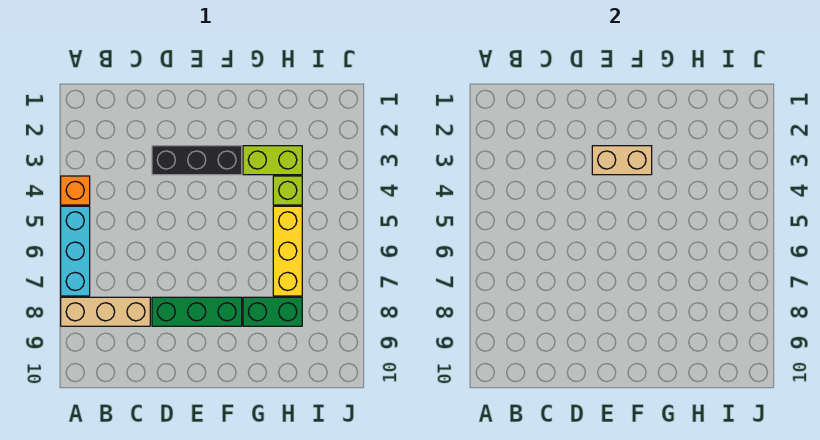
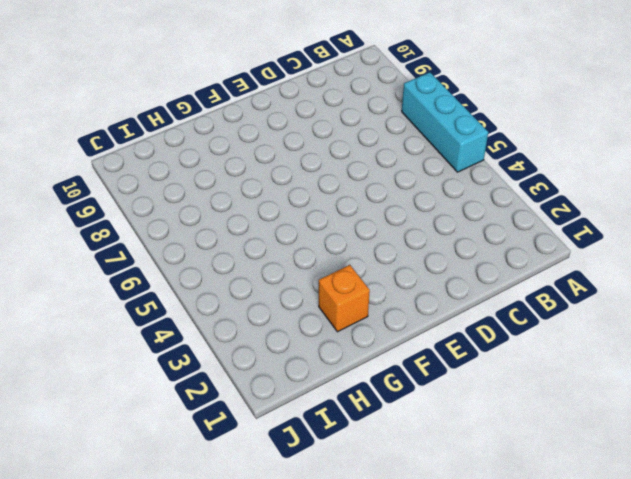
orange brick G2 level 1 -> orange brick A4 level 1
none -> tan brick A8:C8 level 1
none -> black brick D3:F3 level 1

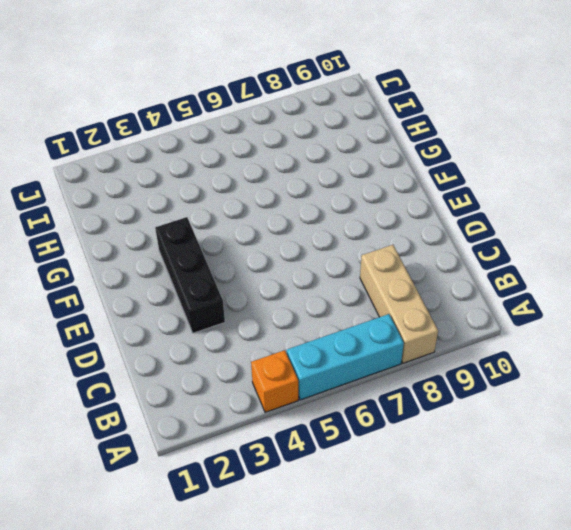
none -> green brick D8:F8 level 1
none -> lime brick G3:H3 level 1

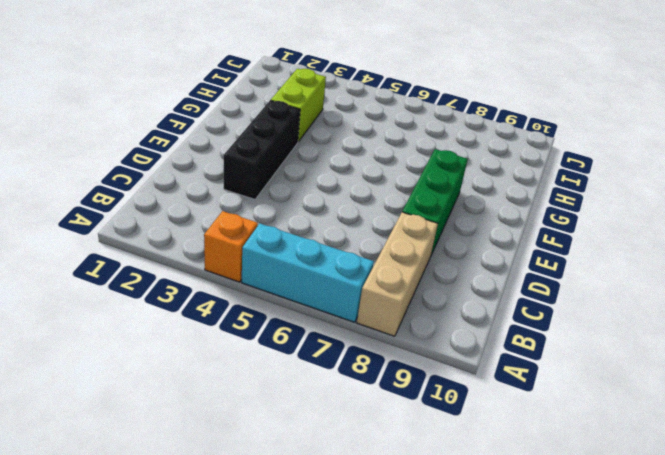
none -> green brick G8:H8 level 1
none -> lime brick H4 level 1

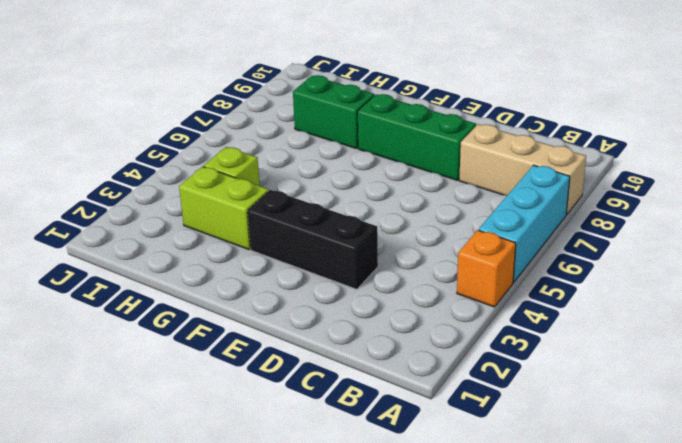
none -> yellow brick H5:H7 level 1
none -> tan brick E3:F3 level 2

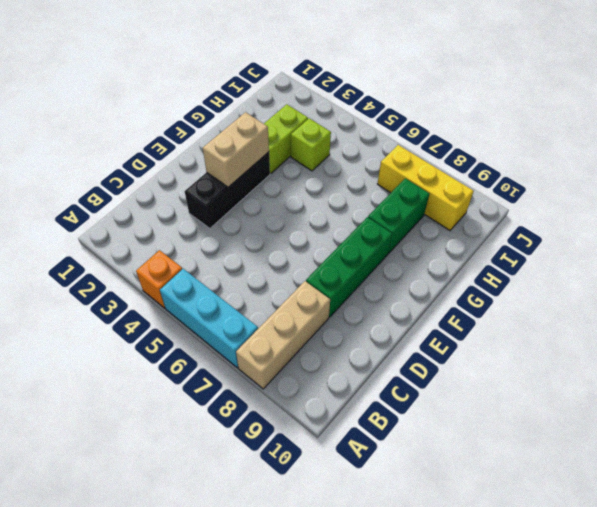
yellow brick I7:I9 level 1 -> yellow brick H5:H7 level 1

